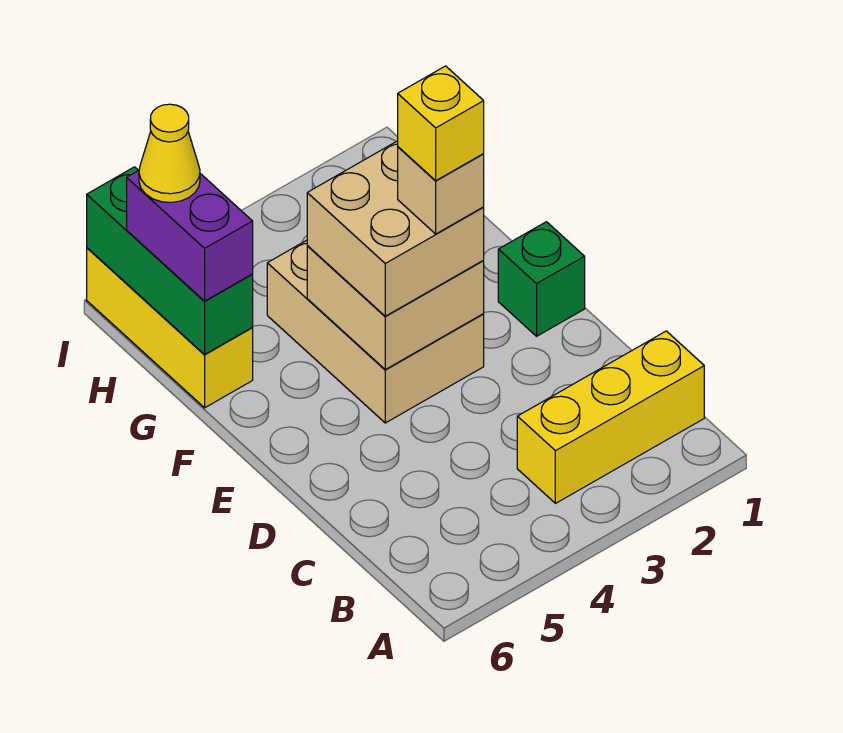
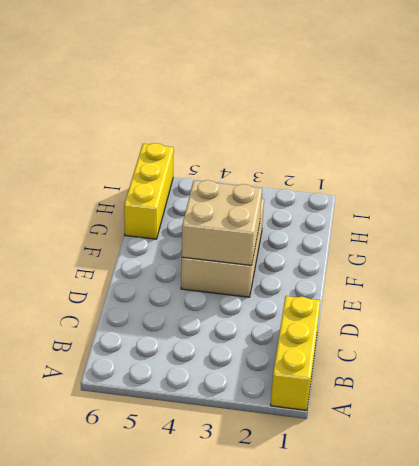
yellow brick A1:C1 level 1 -> yellow brick B1:B3 level 1
none -> green brick E1 level 1
none -> green brick G6:I6 level 2

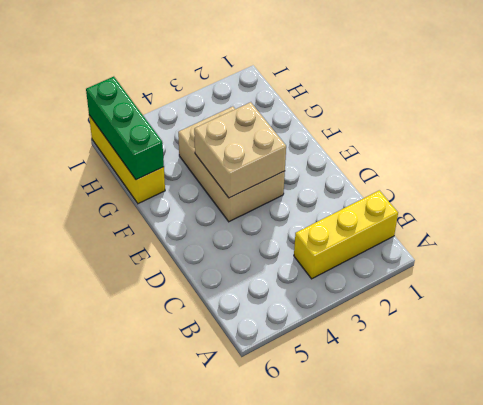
none -> green brick E1 level 1
none -> tan brick E3:F4 level 3

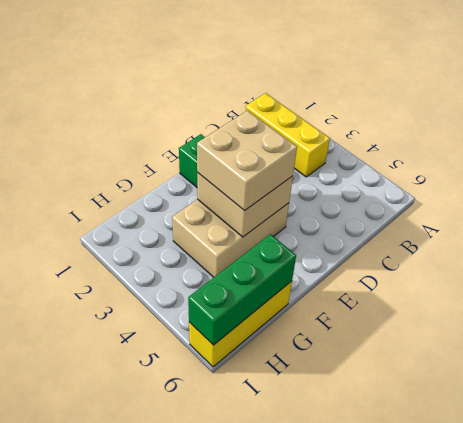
none -> purple brick G6:H6 level 3
none -> tan brick E3 level 4

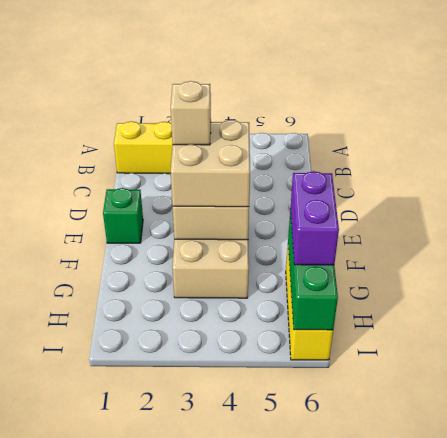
none -> yellow cone H6 level 4
none -> yellow brick E3 level 5

